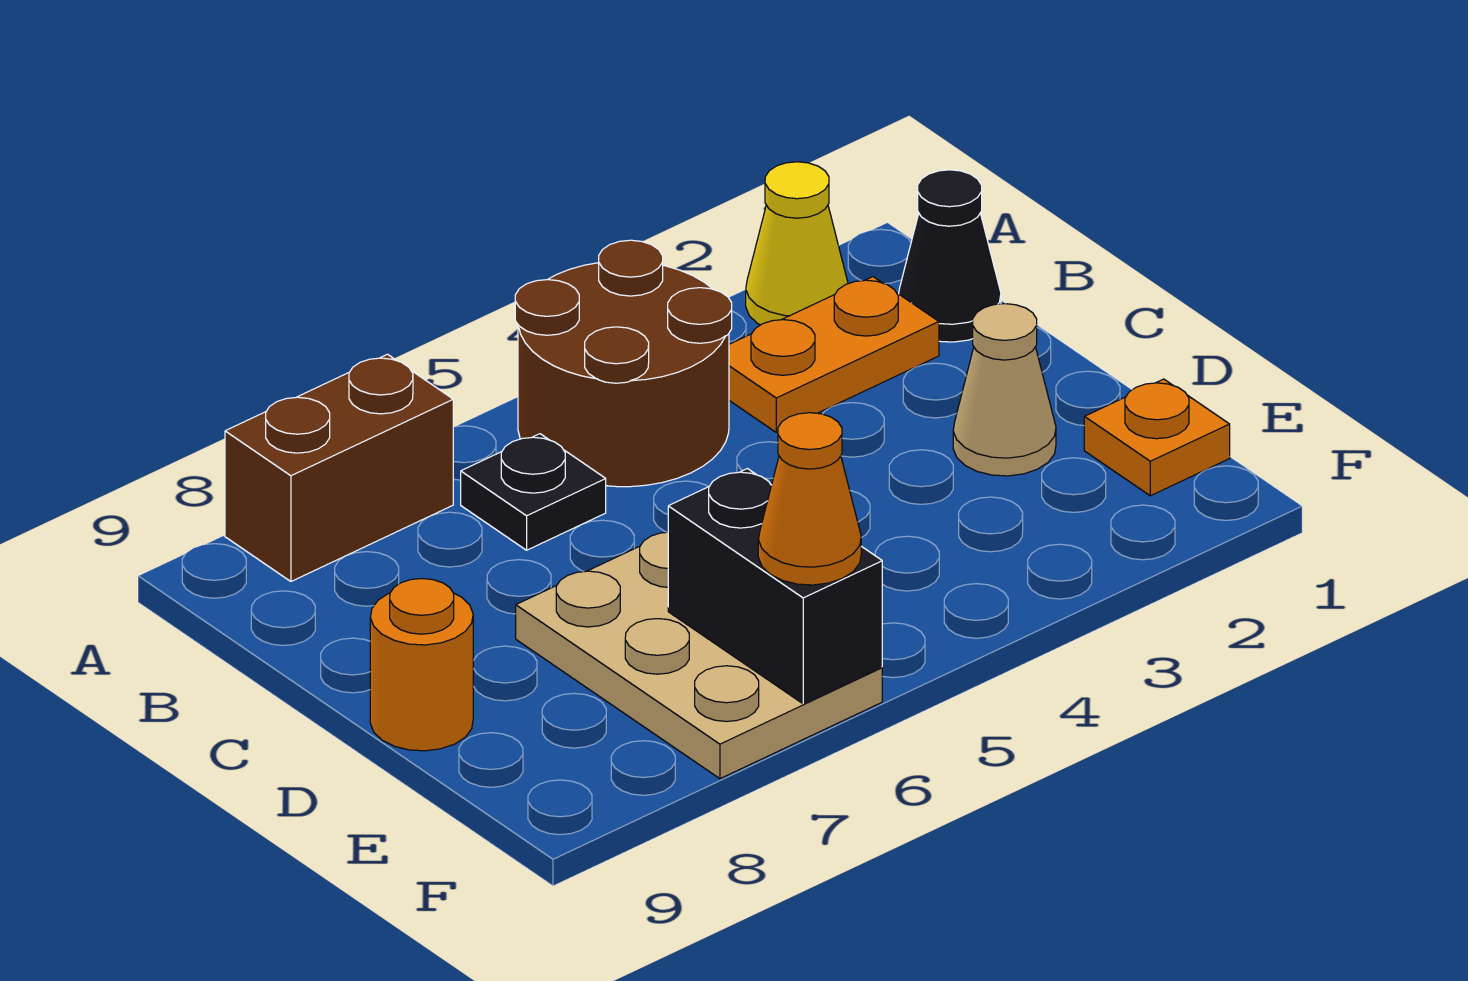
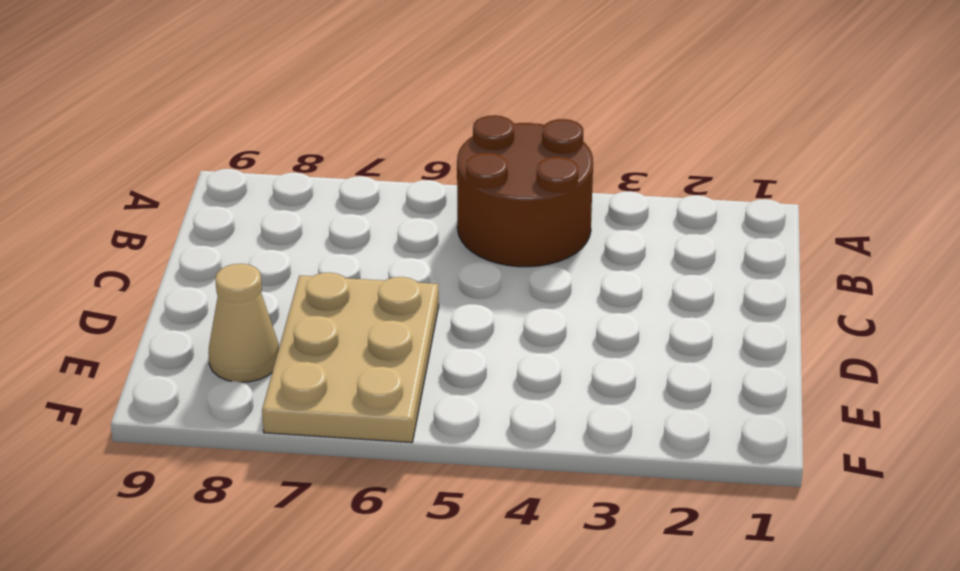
tan cone E8 level 1 -> tan cone D2 level 1
none -> yellow cone A2 level 1
none -> brown brick A7:A8 level 1
none -> black cone B1 level 1

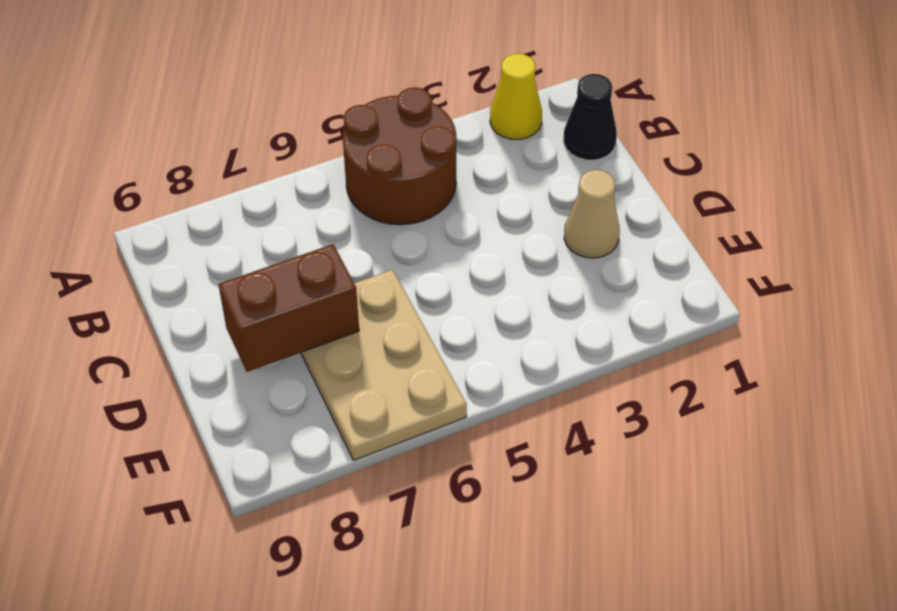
brown brick D7:D8 level 2 -> brown brick A7:A8 level 1
none -> orange plate B2:B3 level 1
none -> black plate B6 level 1
none -> orange round brick D9 level 1

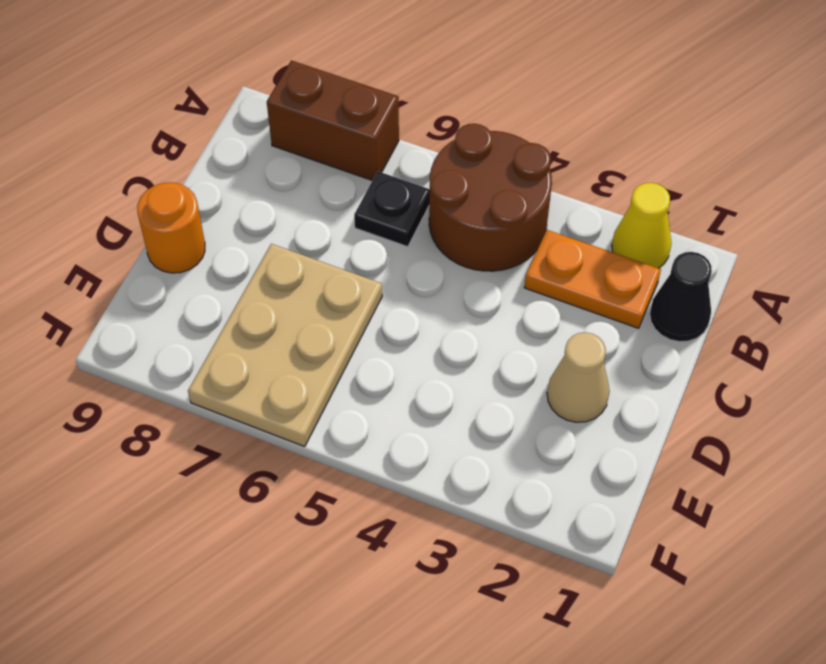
none -> orange plate E1 level 1
none -> black brick E6:F6 level 2
none -> orange cone F6 level 3

